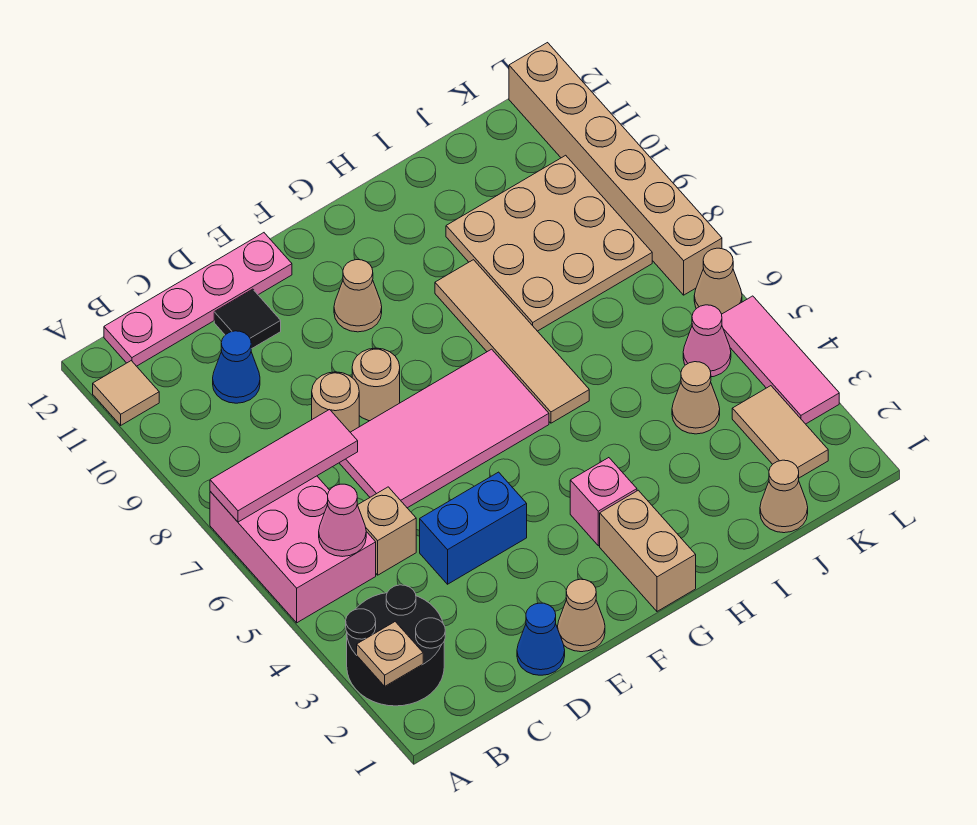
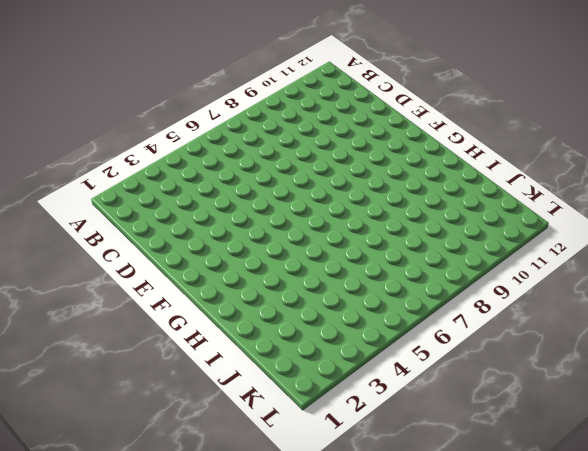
none -> black round brick A2:B3 level 1
none -> pink brick A5:B7 level 1
none -> tan tile A11 level 1

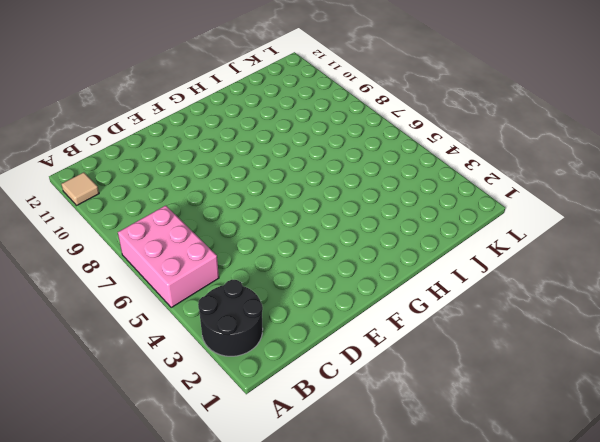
none -> pink plate B12:E12 level 1
none -> tan brick C5 level 1
none -> blue cone C10 level 1

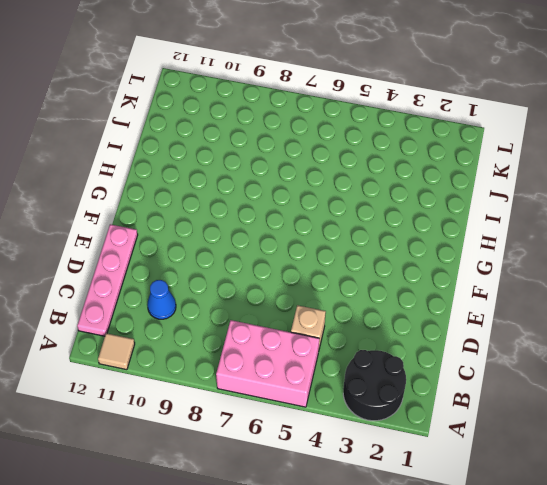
none -> blue cone D1 level 1
none -> blue brick D4:E4 level 1
none -> pink tile D6:G7 level 1

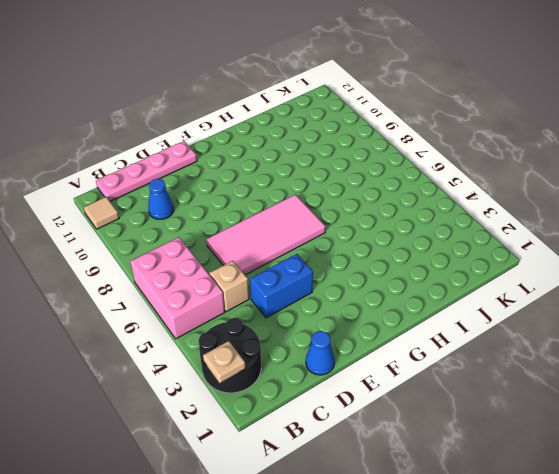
none -> tan round brick D8 level 1
none -> black tile D11 level 1
none -> tan cone E1 level 1

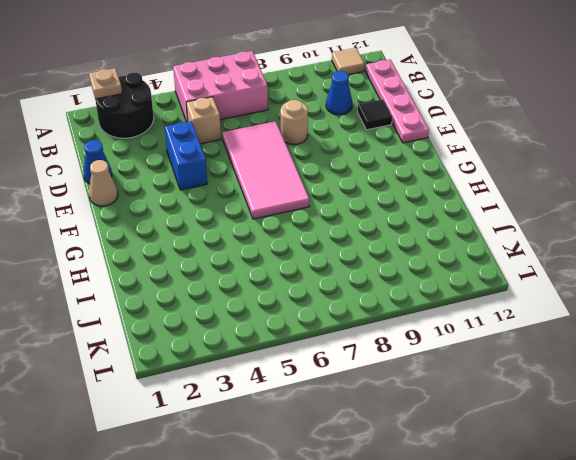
none -> tan round brick E8 level 1
none -> tan cone F10 level 1
none -> tan brick G1:G2 level 1

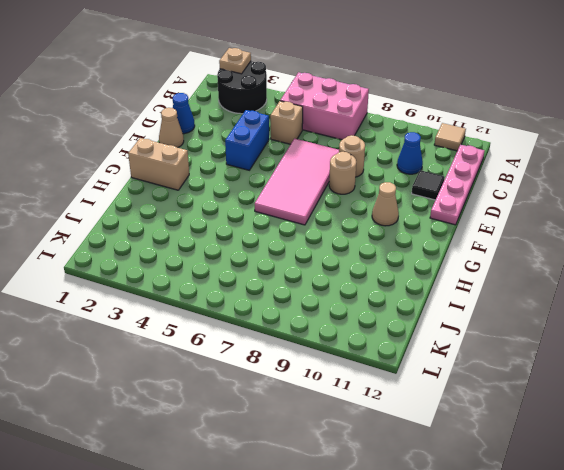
none -> pink brick G3 level 1
none -> tan tile H6:H9 level 1
none -> tan plate I8:K10 level 1

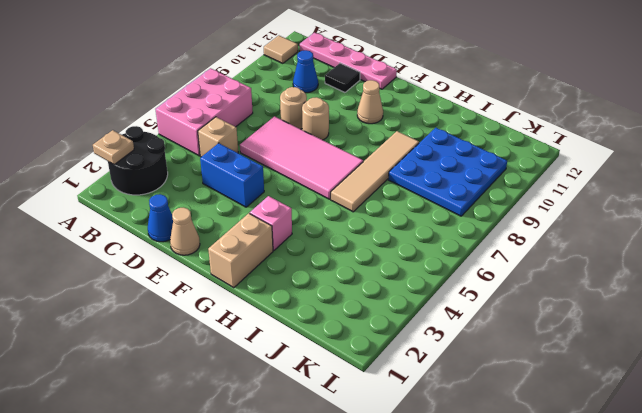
blue plate I8:K10 level 1 -> tan plate I8:K10 level 1
none -> tan cone J1 level 1
none -> tan cone J4 level 1
none -> tan tile K2:K3 level 1

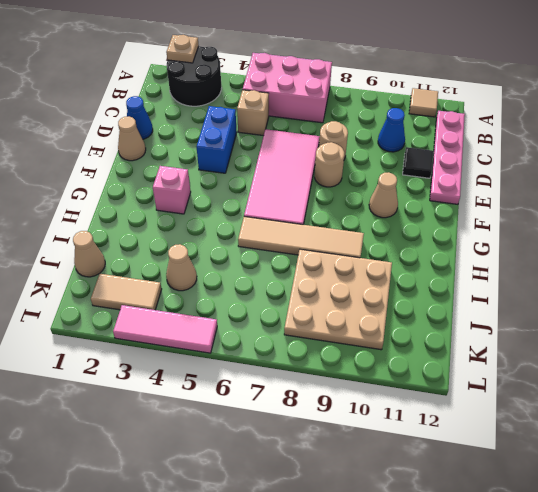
none -> tan brick G1:G2 level 1
none -> pink cone K5 level 1
none -> tan cone L6 level 1

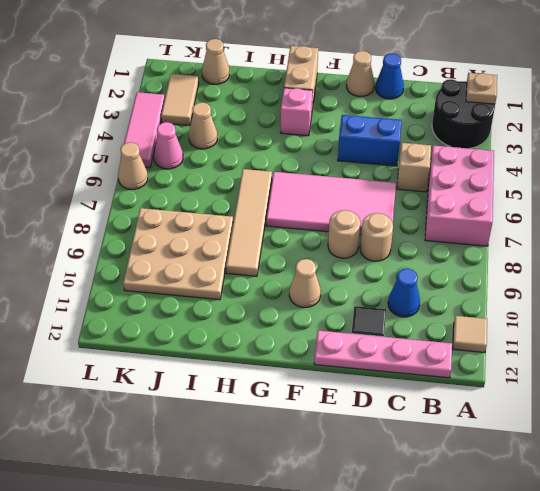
none -> tan brick L7:L12 level 1
none -> pink tile A7:C7 level 2
none -> pink cone B5 level 2

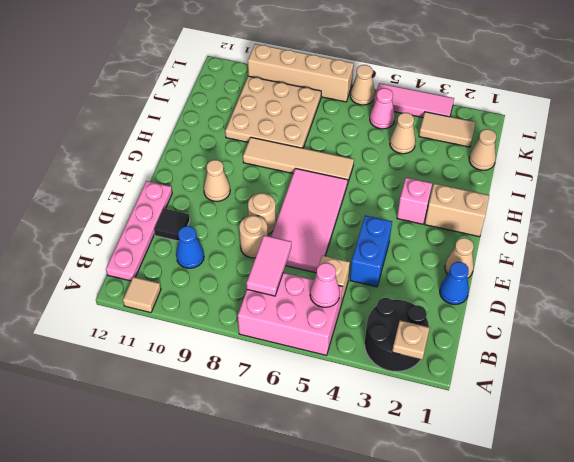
pink tile B7:C7 level 2 -> pink tile A7:C7 level 2
tan brick L7:L10 level 1 -> tan brick L7:L12 level 1

